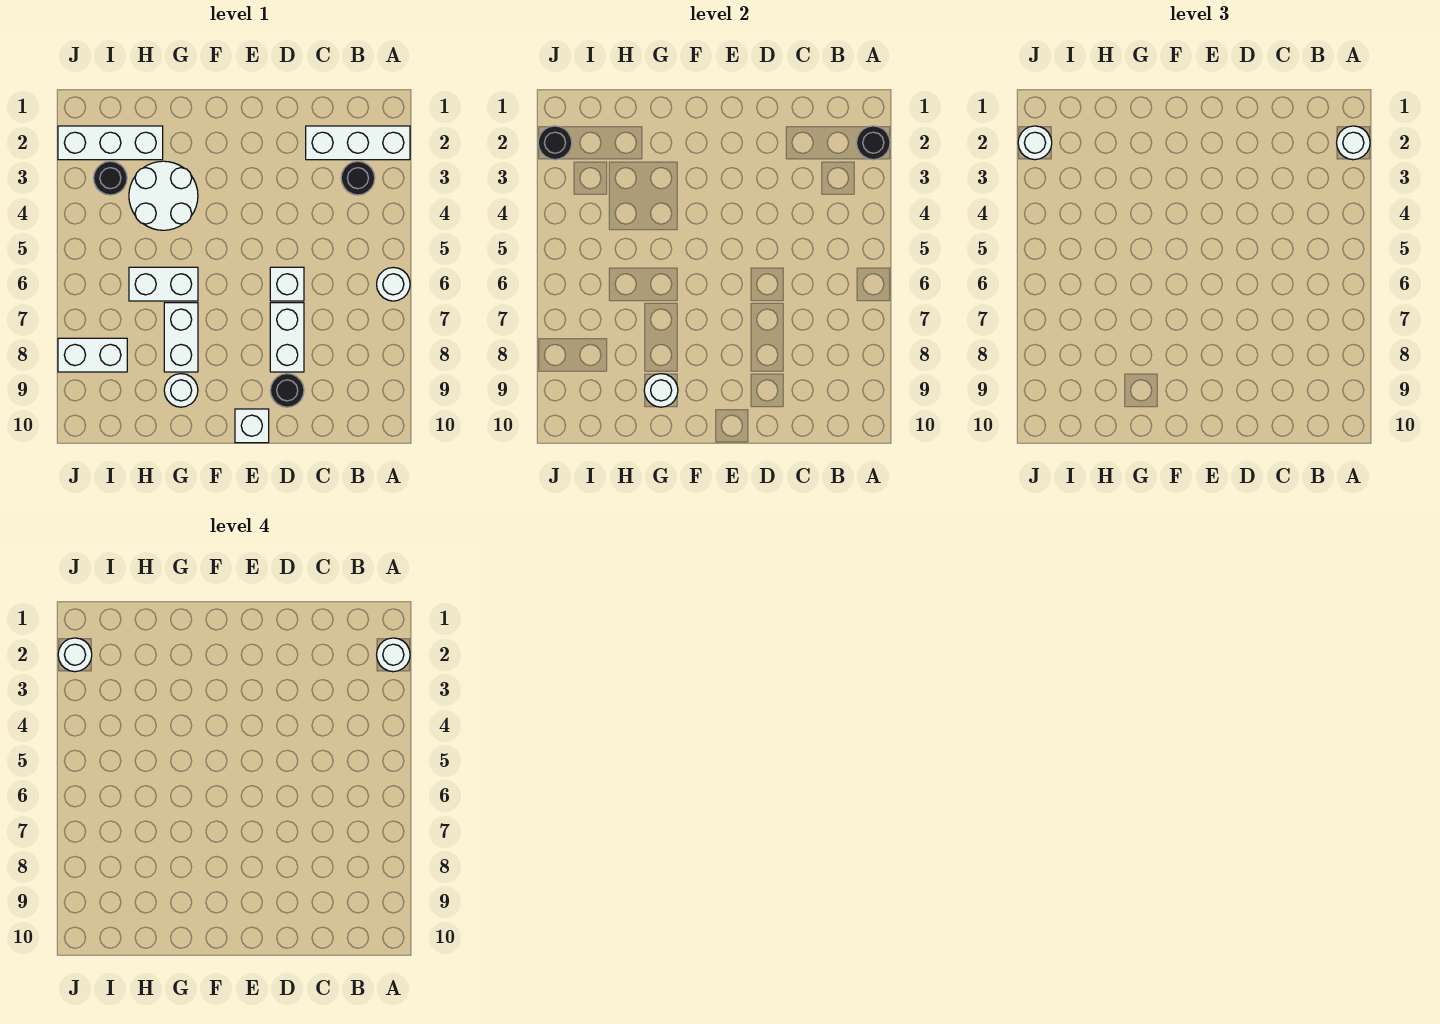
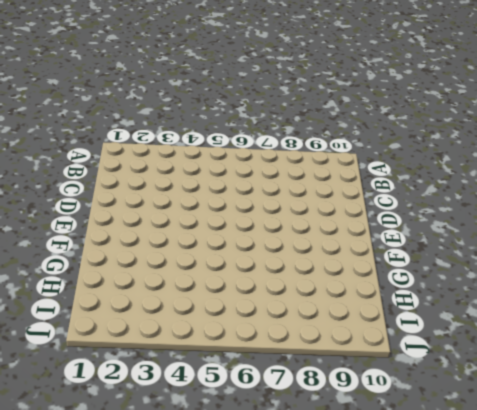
none -> white brick A2:C2 level 1
none -> white round brick A6 level 1
none -> black round brick B3 level 1

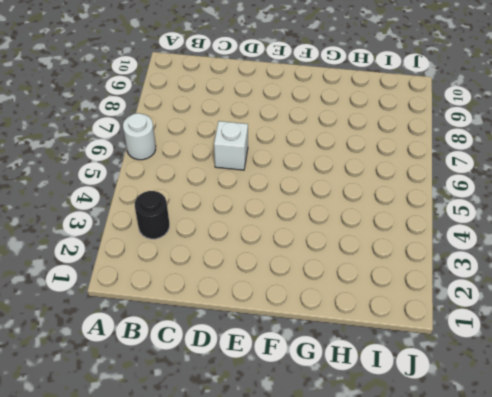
none -> white brick A2:C2 level 1
none -> white brick D7:D8 level 1
none -> black round brick D9 level 1

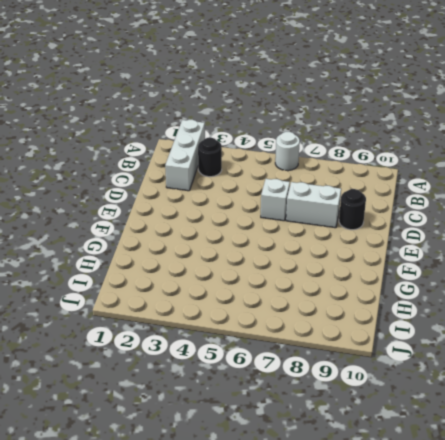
none -> white brick E10 level 1
none -> white round brick G3:H4 level 1
none -> white brick G6:H6 level 1

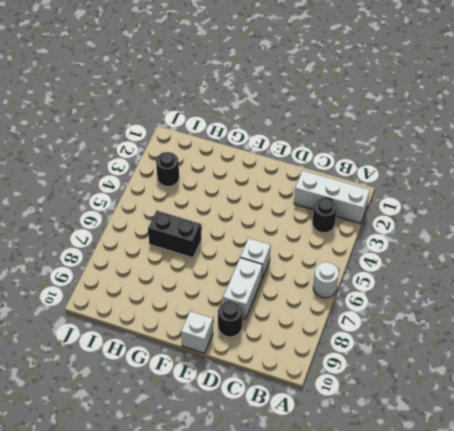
black brick G6:H6 level 1 -> white brick G6:H6 level 1
none -> white round brick G3:H4 level 1
none -> white brick G7:G8 level 1
none -> white round brick G9 level 1

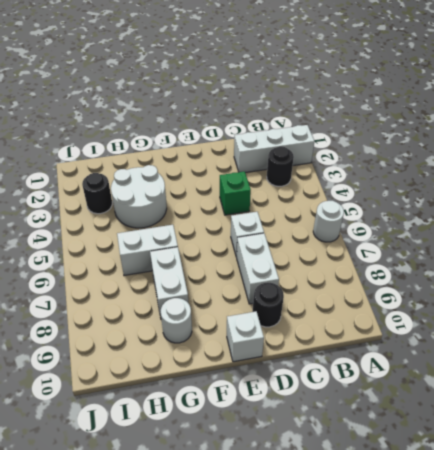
green brick D4 level 1 -> none
none -> white brick H2:J2 level 1
none -> white brick I8:J8 level 1
none -> black round brick A2 level 2

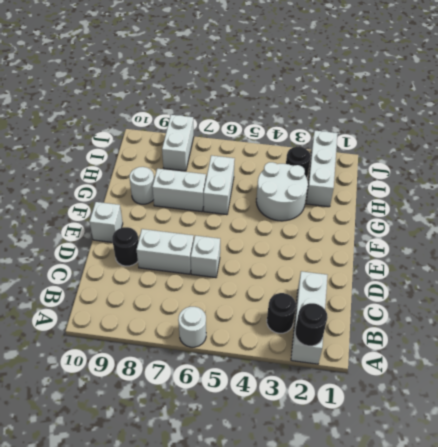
none -> white round brick G9 level 2
none -> black round brick J2 level 2
none -> white round brick A2 level 3

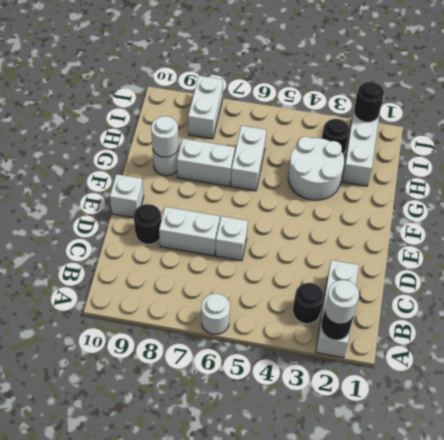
none -> white round brick J2 level 3
none -> white round brick A2 level 4
none -> white round brick J2 level 4

